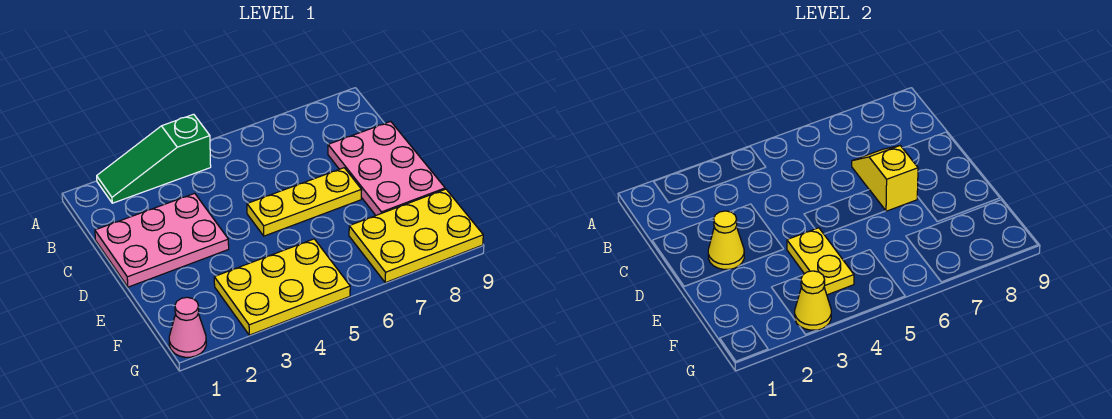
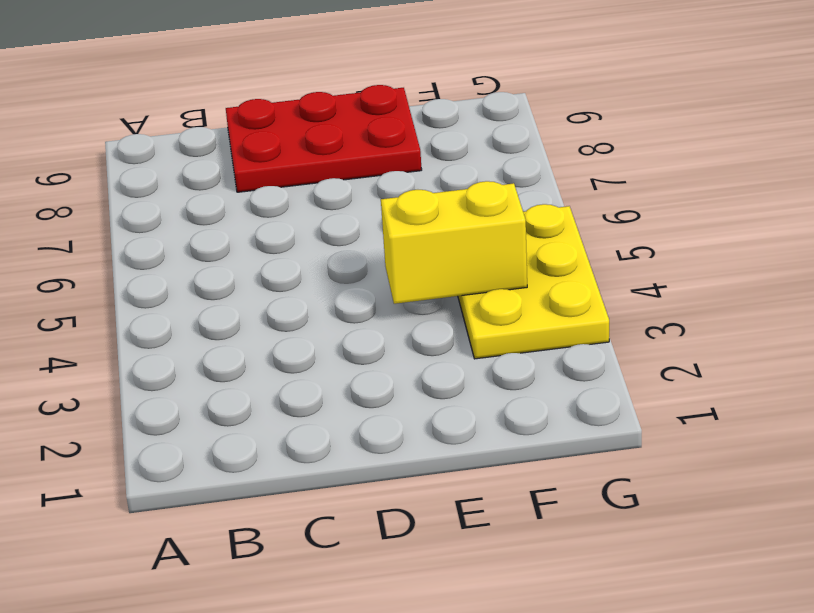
red plate C8:E9 level 1 -> pink plate C8:E9 level 1
yellow brick E4:F4 level 2 -> yellow plate E4:F4 level 2
none -> green slope A2:A4 level 1 top 4
none -> pink plate C1:D3 level 1

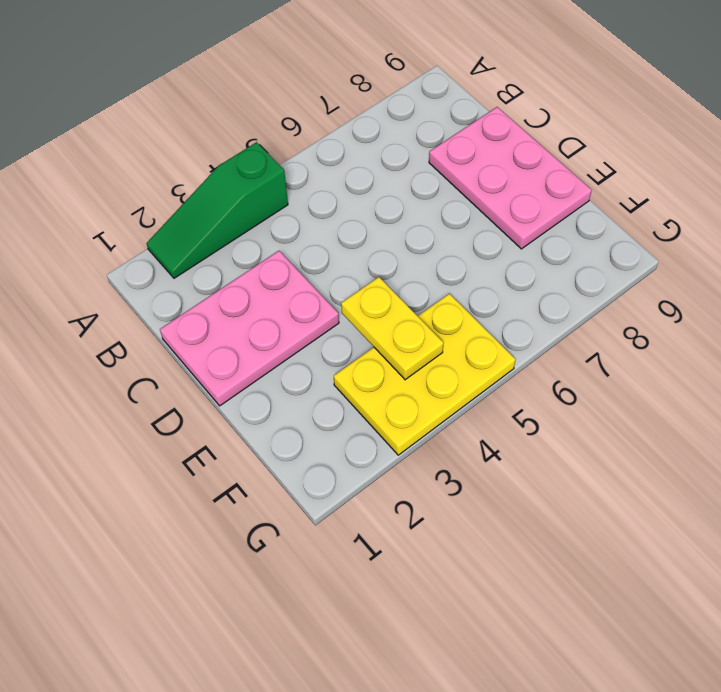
none -> yellow plate D5:D7 level 1
none -> yellow plate F7:G9 level 1

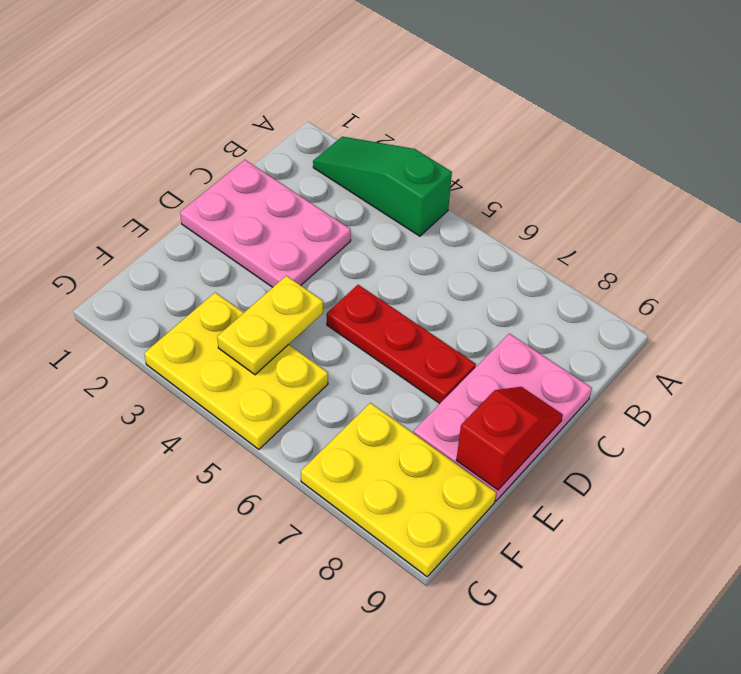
red plate D5:D7 level 1 -> yellow plate D5:D7 level 1
red slope D9:E9 level 2 top E -> none
none -> pink cone G1 level 1
none -> yellow slope C7:D7 level 2 top D

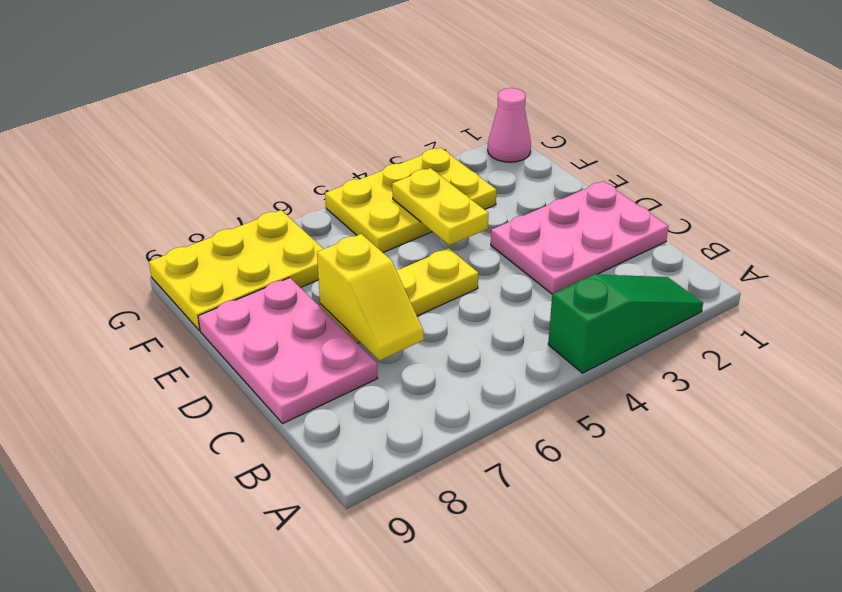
none -> yellow cone D2 level 2
none -> yellow cone G3 level 2

